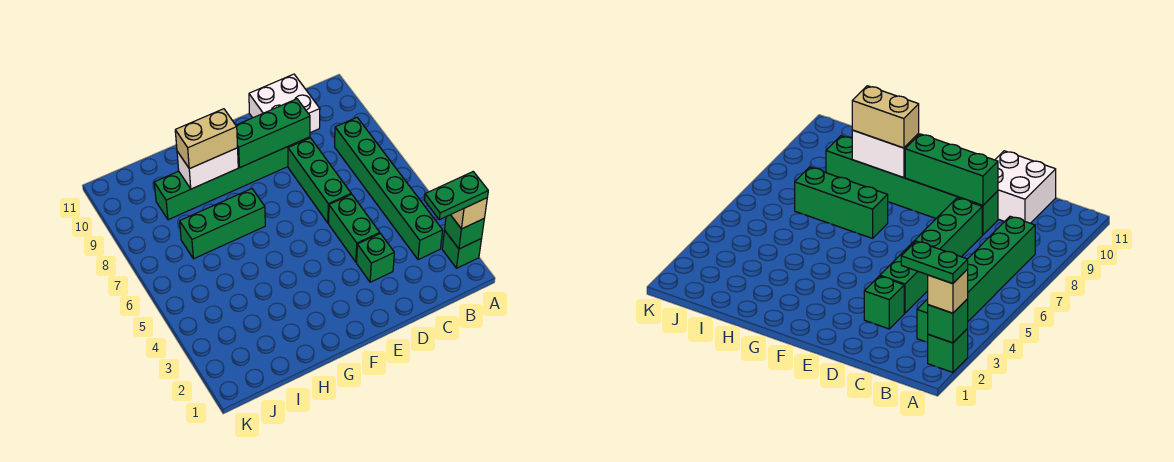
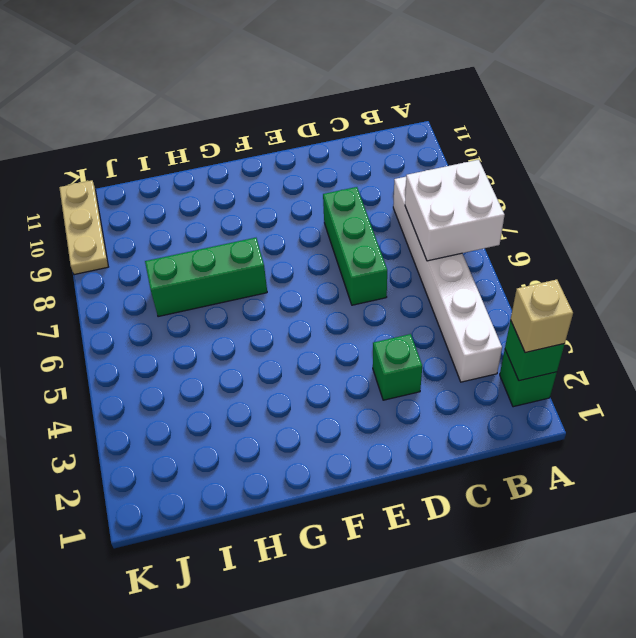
white brick A6:B7 level 2 -> white brick C10:D11 level 1
white brick B3:B8 level 1 -> green brick B3:B8 level 1
tan plate K9:K11 level 1 -> none
none -> green brick D4:D5 level 1
none -> green brick D9:I9 level 1
none -> green brick D9:F9 level 2

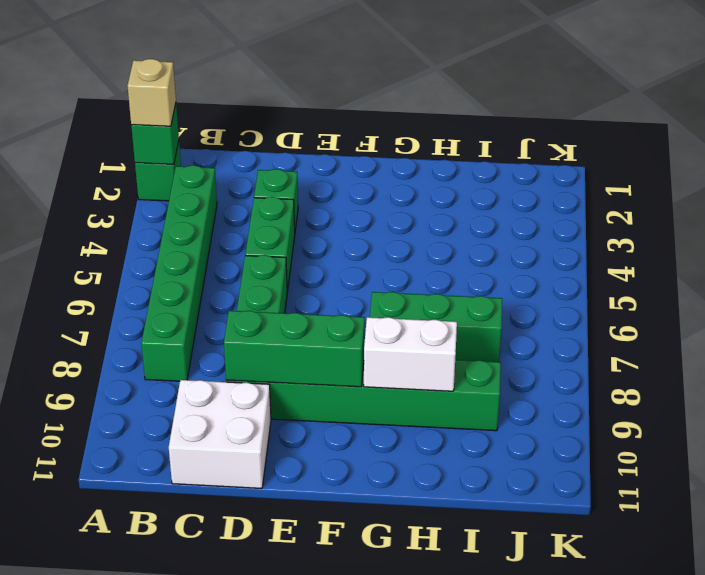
none -> tan brick G9:H9 level 3
none -> green plate A2:B2 level 4

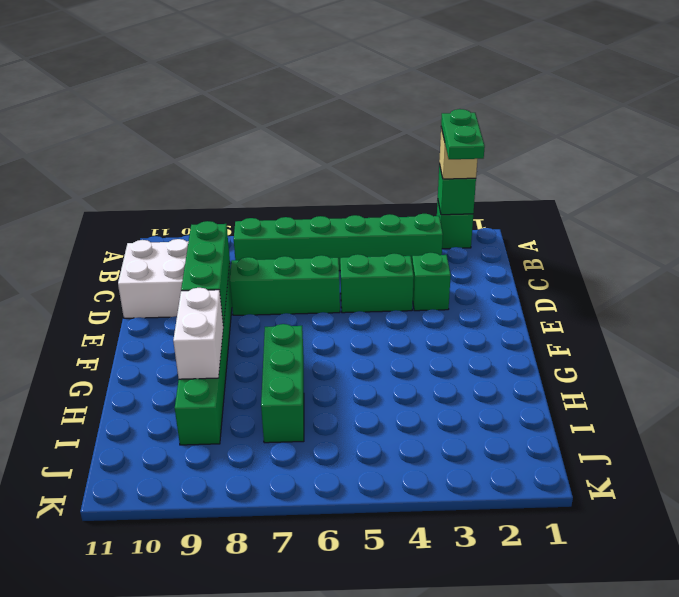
none -> tan brick G9:H9 level 3

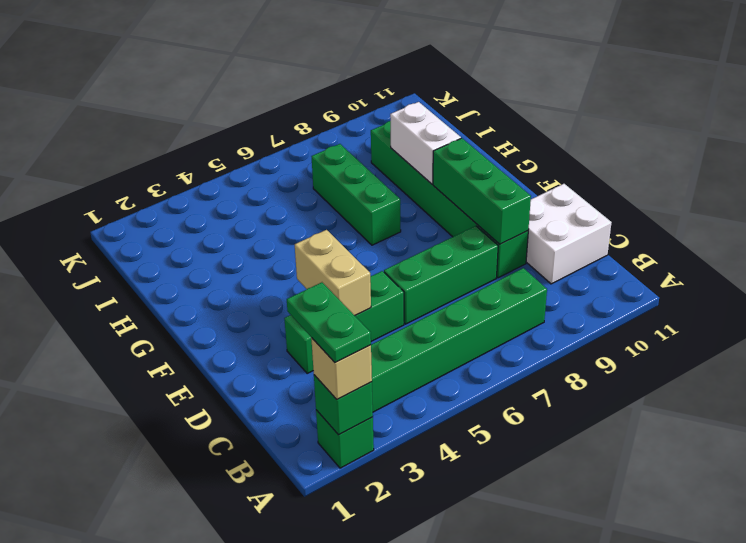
tan brick D4:E4 level 2 -> tan brick G9:H9 level 3

